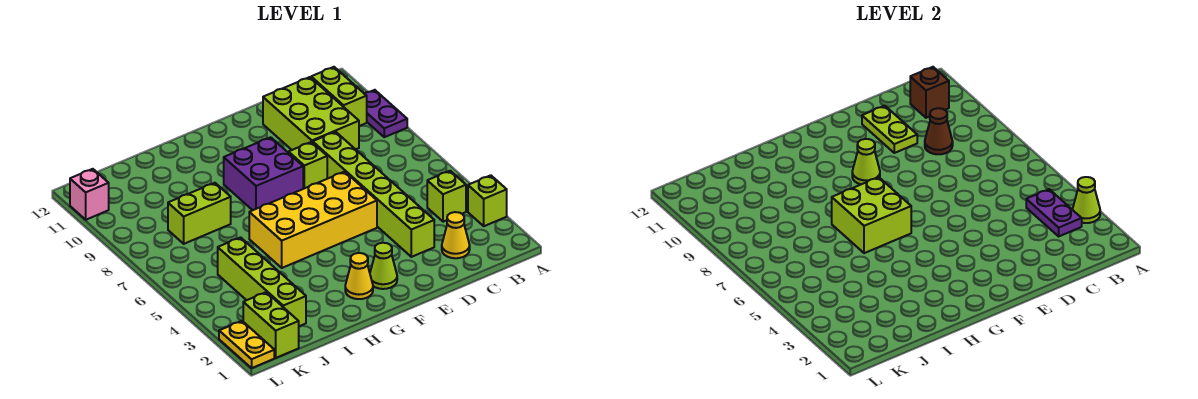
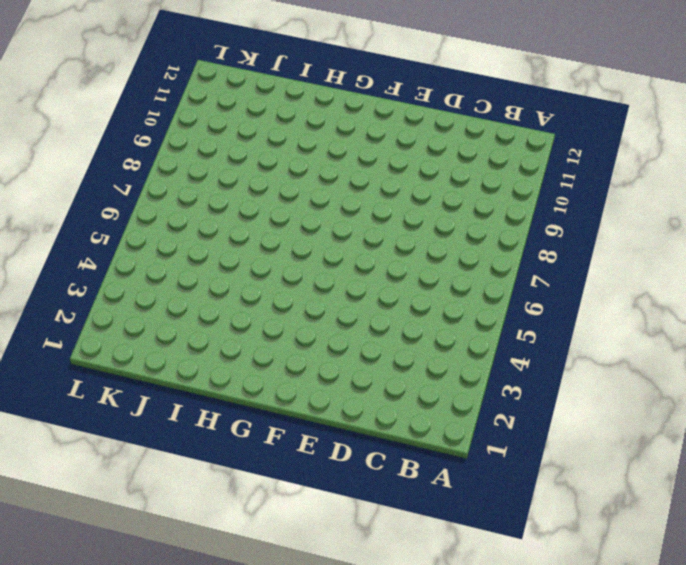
none -> lime brick A3 level 1
none -> purple plate A9:A10 level 1
none -> lime brick B4 level 1

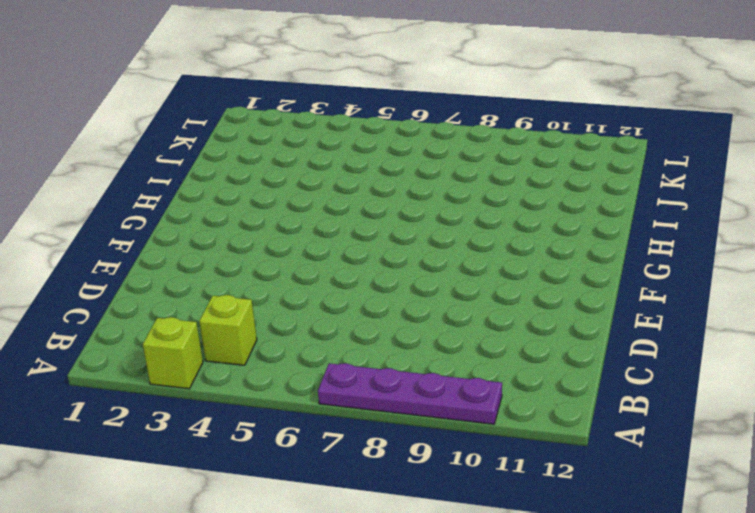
purple plate A7:A10 level 1 -> purple plate A9:A10 level 1
none -> lime brick B10:B11 level 1
none -> yellow cone C2 level 1
none -> lime brick C9:D11 level 1

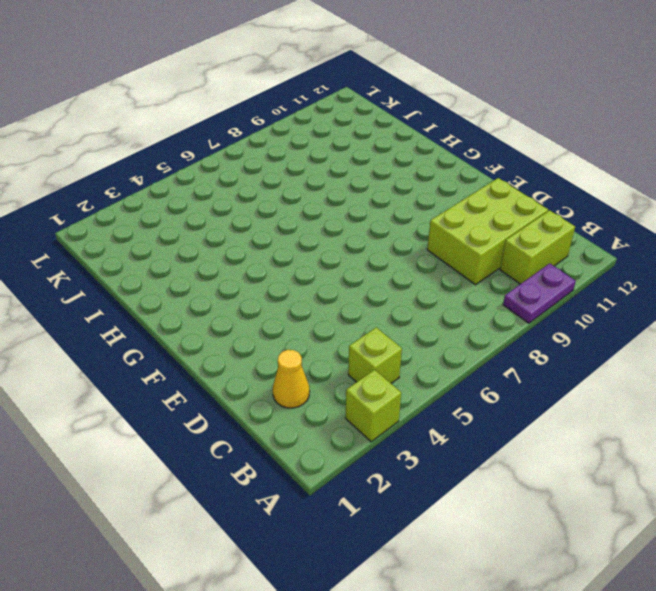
none -> lime brick D3:D8 level 1
none -> yellow brick E5:H6 level 1
none -> lime brick E8 level 1

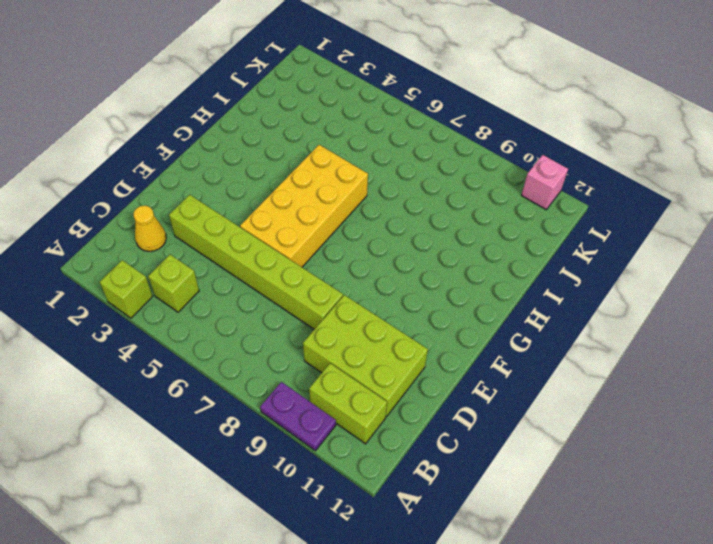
none -> lime brick E8 level 1
none -> lime cone F2 level 1
none -> purple brick F8:G9 level 1

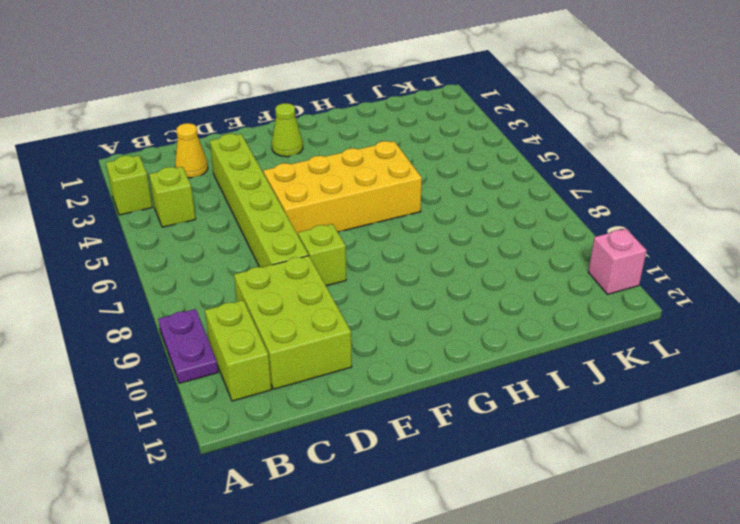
none -> purple brick F8:G9 level 1
none -> yellow cone G2 level 1
none -> lime brick I8:J8 level 1

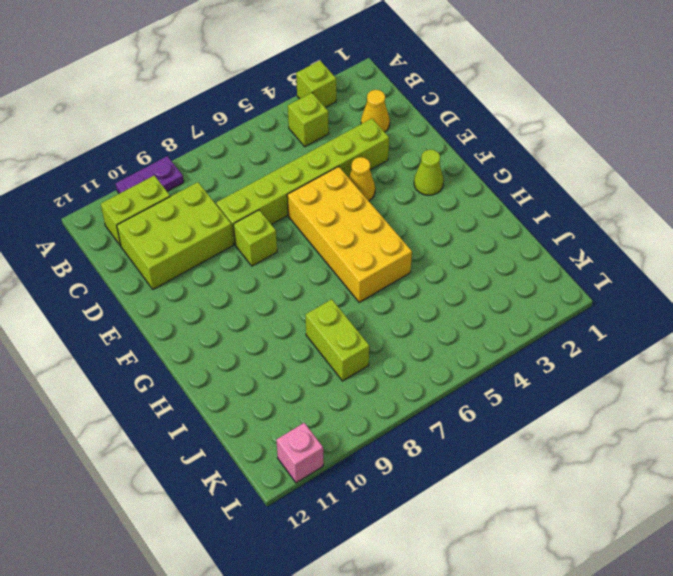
yellow cone E4 level 1 -> yellow cone G2 level 1
none -> purple brick F8:G9 level 1
none -> lime brick J2:J5 level 1
none -> lime brick K1:K2 level 1

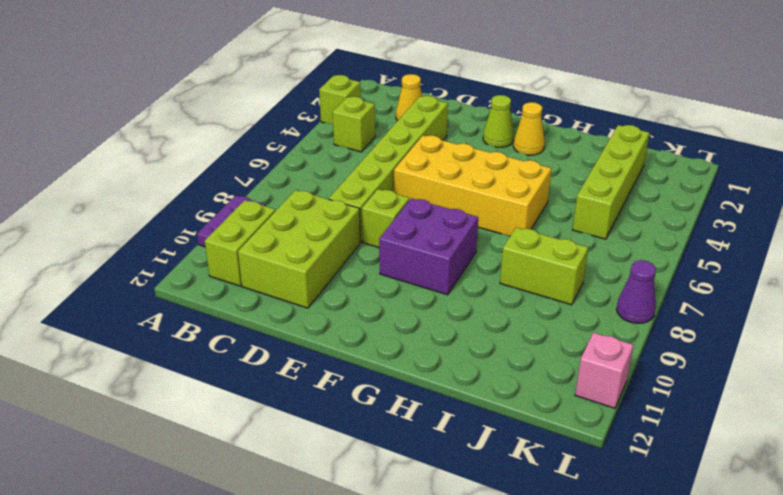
purple cone L8 level 1 -> none
none -> lime brick K1:K2 level 1
none -> yellow plate L1:L2 level 1
none -> lime cone A3 level 2

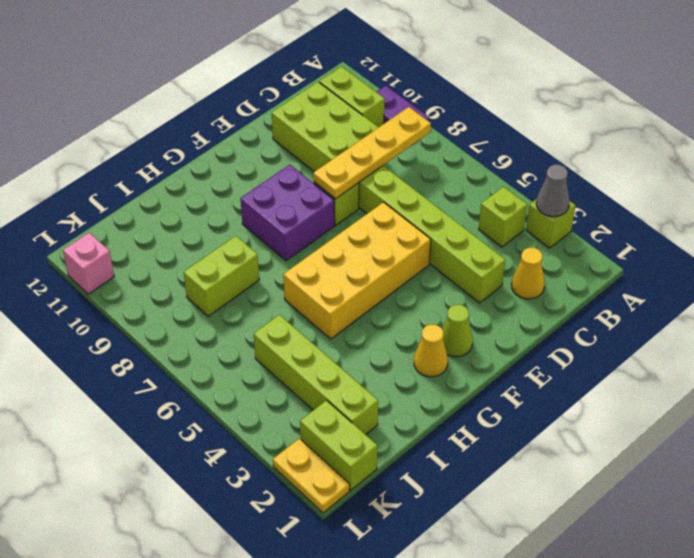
grey cone A3 level 2 -> lime cone A3 level 2
yellow plate B8:E8 level 2 -> none
none -> purple plate B3:B4 level 2
none -> brown brick B11 level 2
none -> brown cone C9 level 2

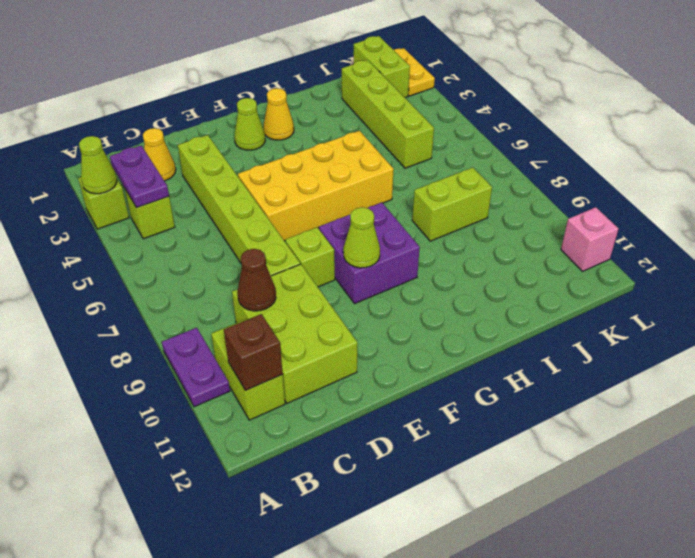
none -> lime plate D10:D11 level 2
none -> lime brick G6:H7 level 2

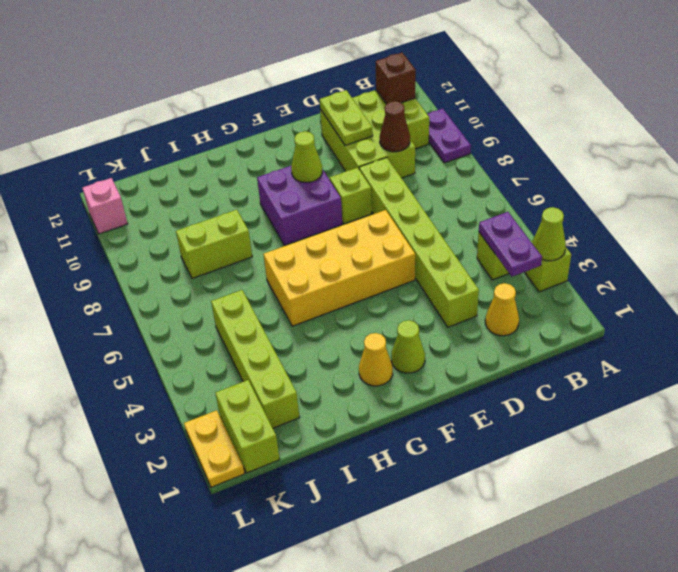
none -> lime brick G6:H7 level 2

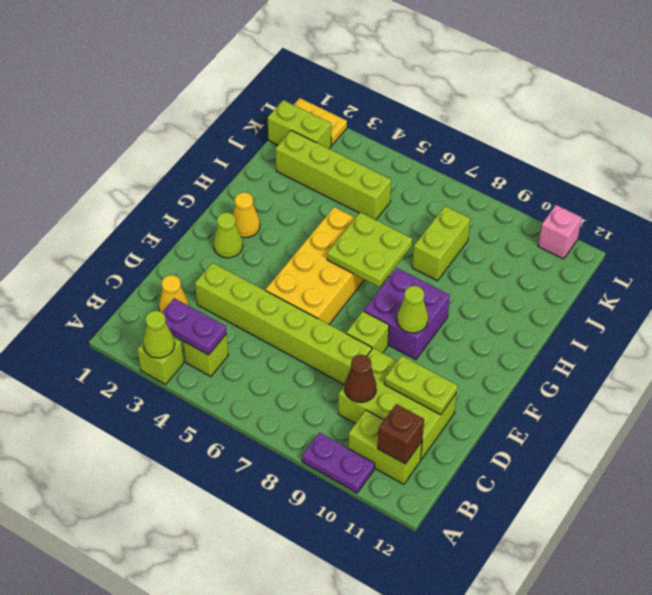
lime plate G6:H7 level 2 -> lime brick G6:H7 level 2

